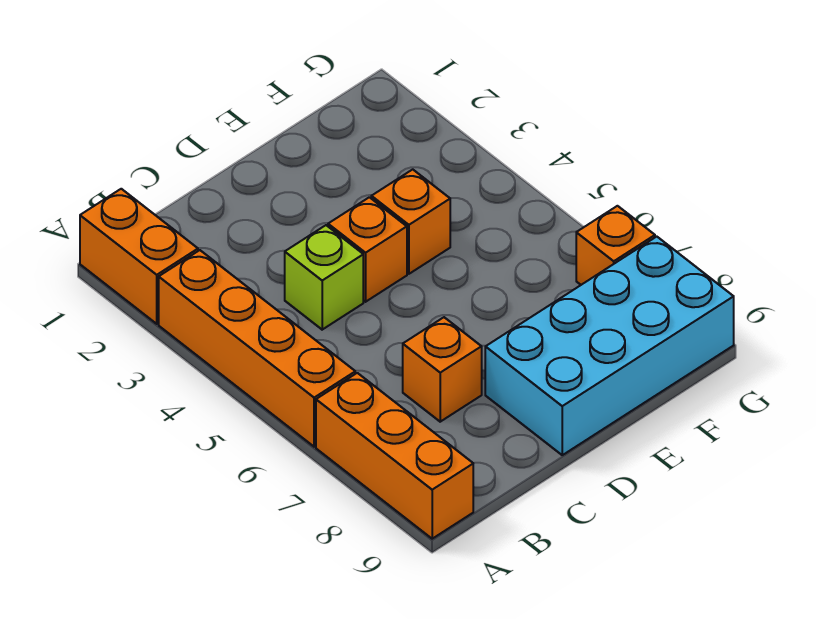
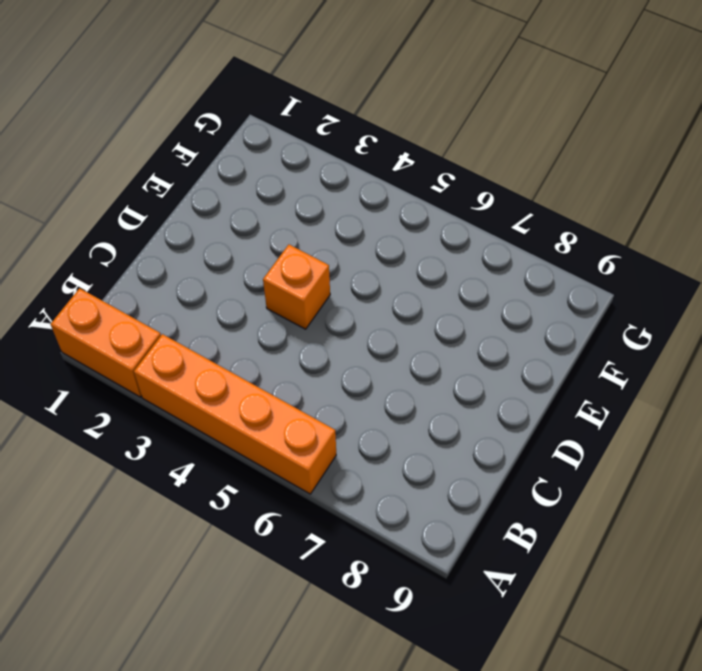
none -> orange brick A7:A9 level 1
none -> lime brick C4 level 1

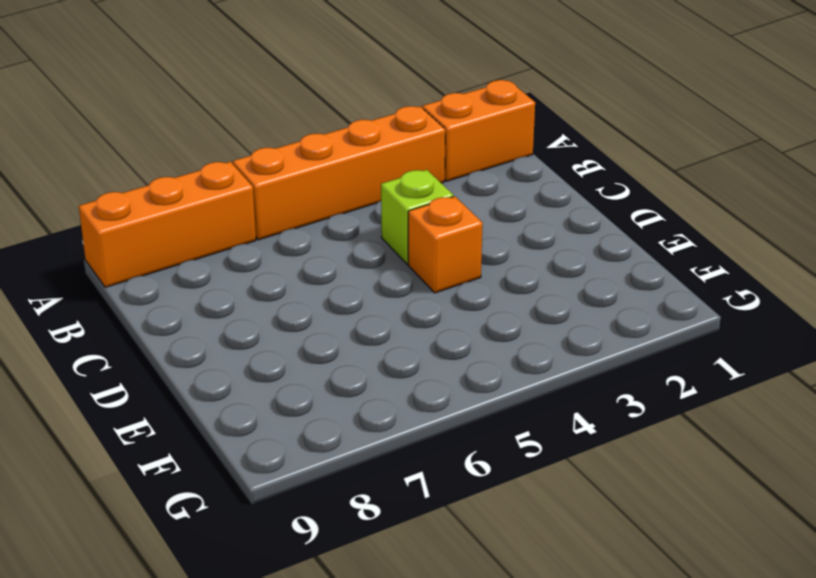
none -> orange brick C7 level 1
none -> cyan brick D8:G9 level 1

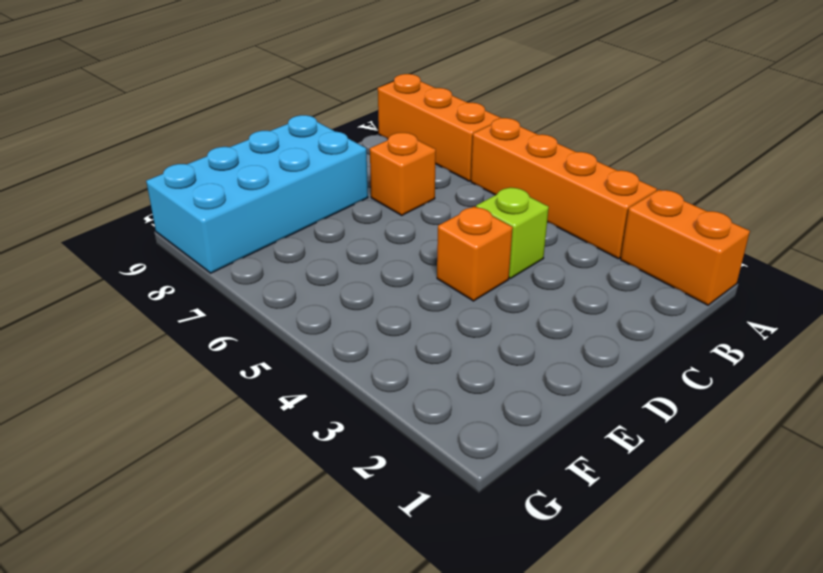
none -> orange brick E4 level 1
none -> orange brick G7 level 1

